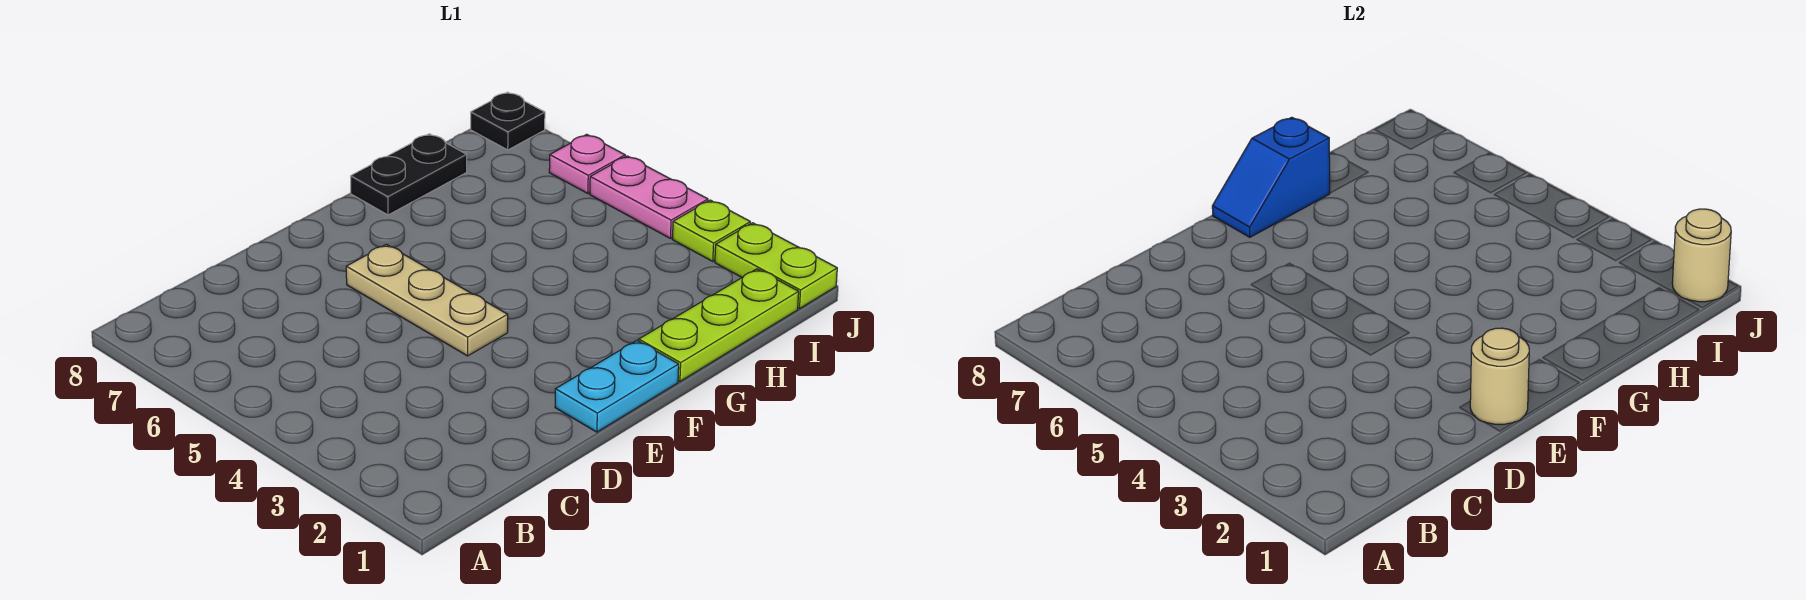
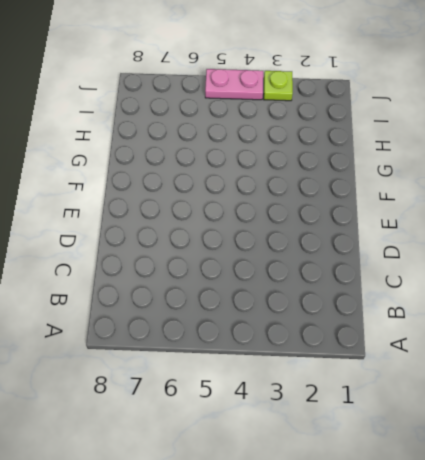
none -> cyan plate E1:F1 level 1
none -> tan plate E4:E6 level 1
none -> lime plate G1:I1 level 1

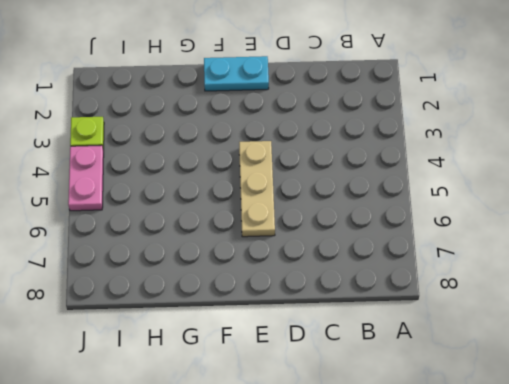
none -> lime plate G1:I1 level 1
none -> black plate G8:H8 level 1
none -> lime plate J1:J2 level 1

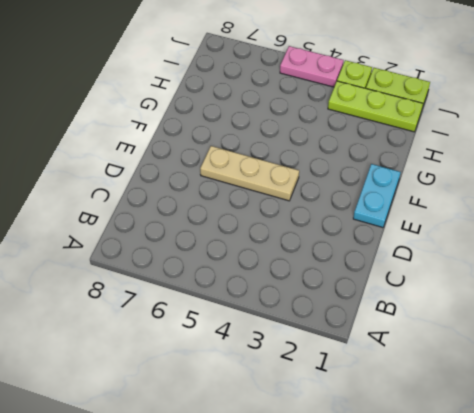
lime plate I1:I3 level 1 -> lime plate G1:I1 level 1
none -> black plate G8:H8 level 1
none -> pink plate J6 level 1
none -> black plate J8 level 1

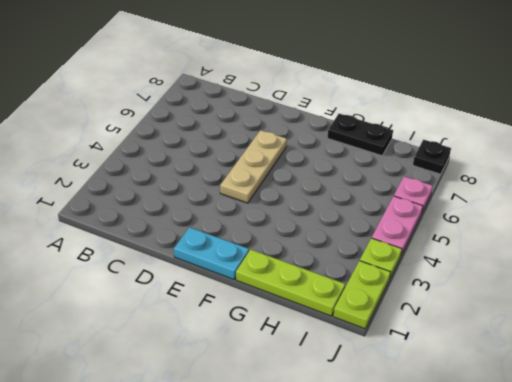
none -> tan round brick E1 level 2
none -> blue slope F8:G8 level 2 top G
none -> tan round brick J1 level 2

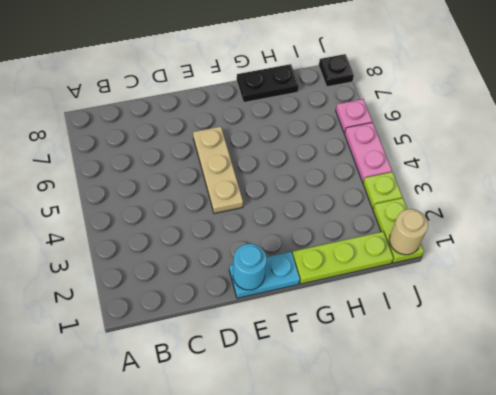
cyan round brick E1 level 2 -> tan round brick E1 level 2
none -> blue slope F8:G8 level 2 top G

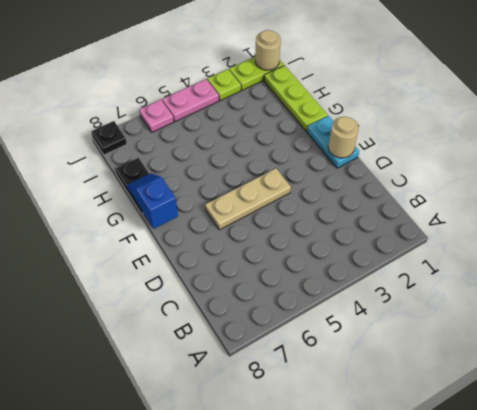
blue slope F8:G8 level 2 top F -> blue slope F8:G8 level 2 top G

